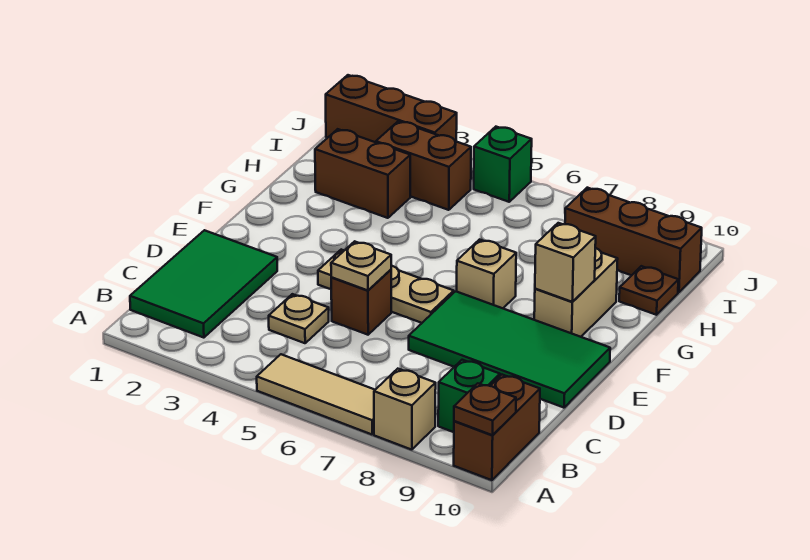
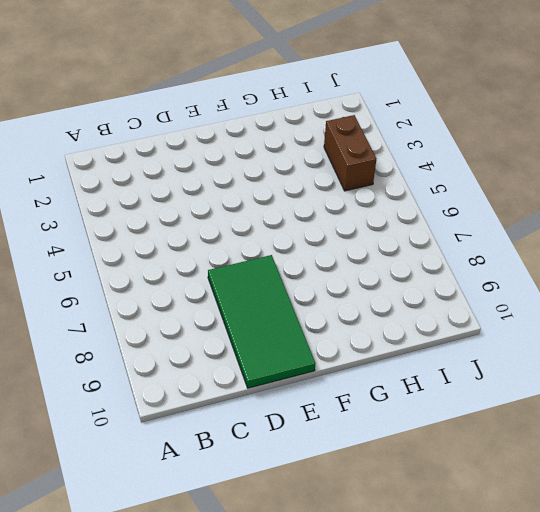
none -> tan tile A5:A7 level 1
none -> tan brick A8 level 1
none -> brown brick A10:B10 level 1

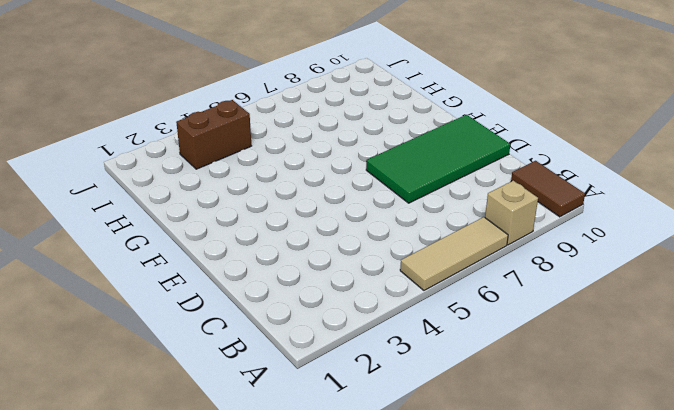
brown tile A10:B10 level 1 -> brown brick A10:B10 level 1
none -> green tile B1:D2 level 1
none -> green brick B9 level 1
none -> tan plate C4 level 1

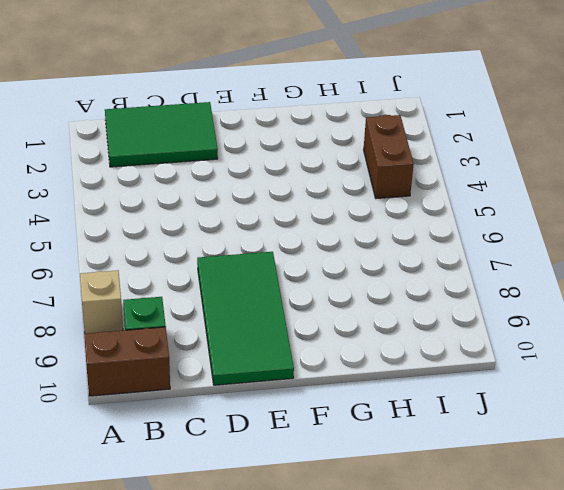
none -> tan tile A5:A7 level 1
none -> tan plate C4 level 1
none -> brown brick D5 level 1

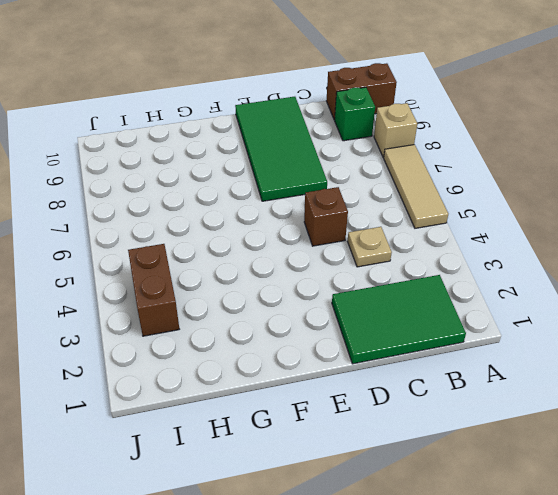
none -> tan plate E4:E6 level 1
none -> tan brick F7 level 1
none -> tan brick F9:G9 level 1

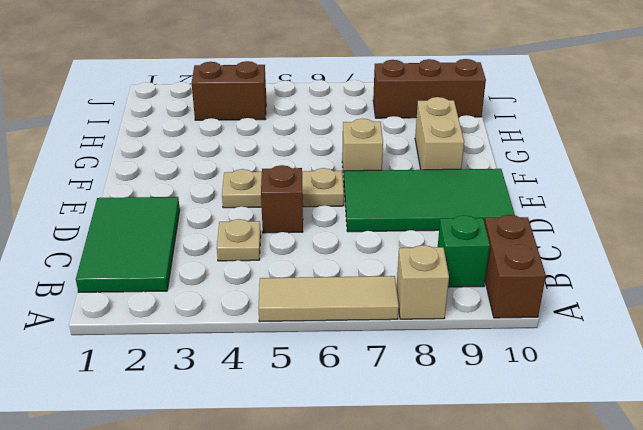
none -> brown brick H2:H3 level 1
none -> brown plate H10 level 1
none -> brown brick J1:J3 level 1

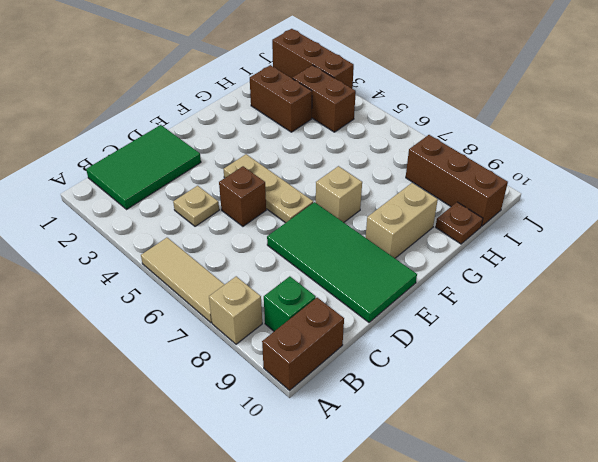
none -> green brick J5 level 1
none -> brown plate A10 level 2
none -> tan plate D5 level 2

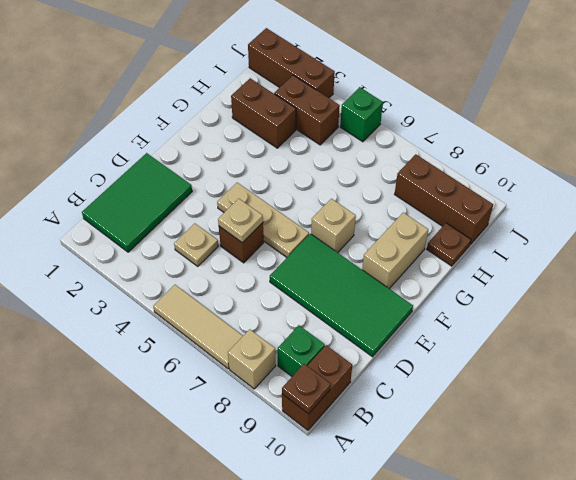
none -> tan brick F9 level 2

